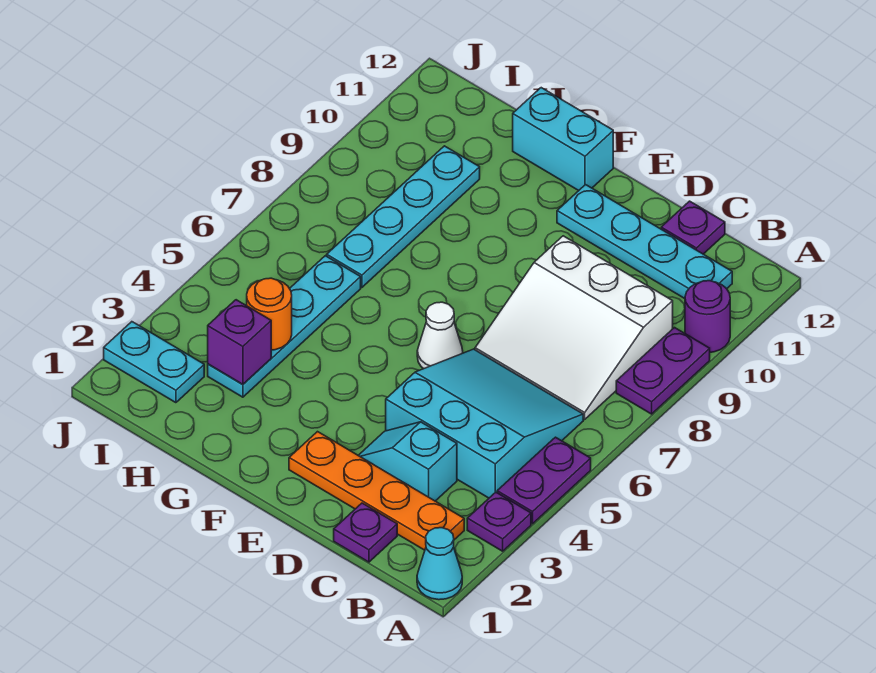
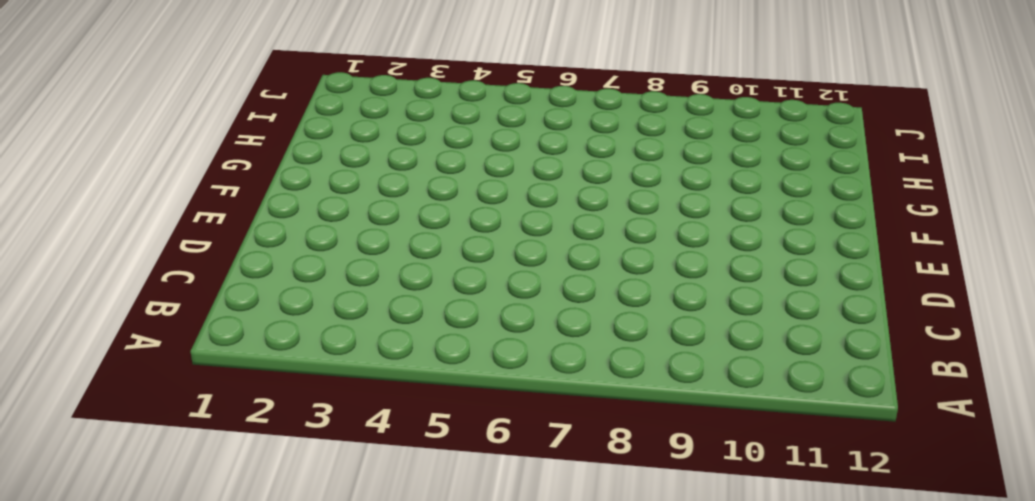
none -> cyan cone A1 level 1
none -> purple plate A3 level 1
none -> purple plate A4:A5 level 1

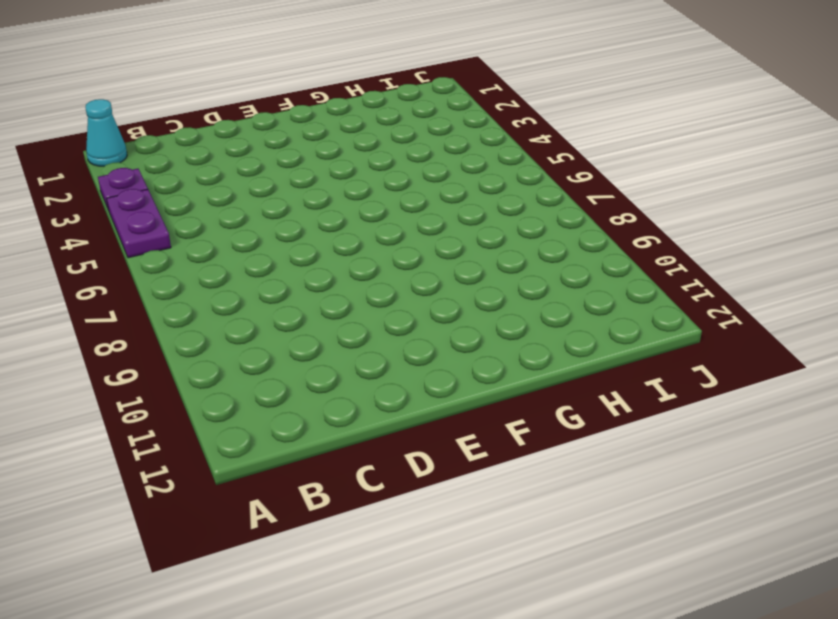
none -> purple plate A8:A9 level 1
none -> purple round brick A10 level 1
none -> orange plate B2:E2 level 1

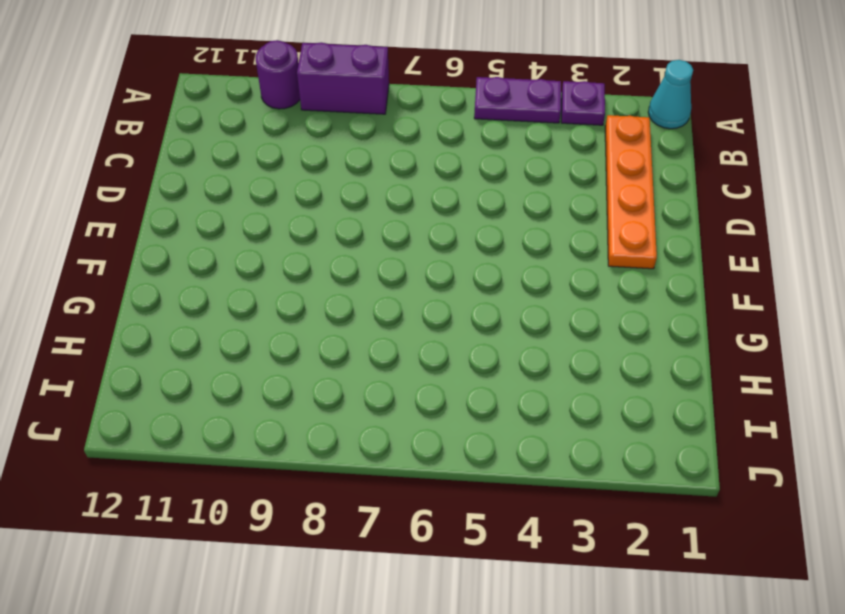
purple brick A8:A9 level 1 -> purple plate A8:A9 level 1
none -> cyan slope B4:D6 level 1 top 4
none -> white slope B7:D9 level 1 top 9
none -> cyan plate B11:E11 level 1

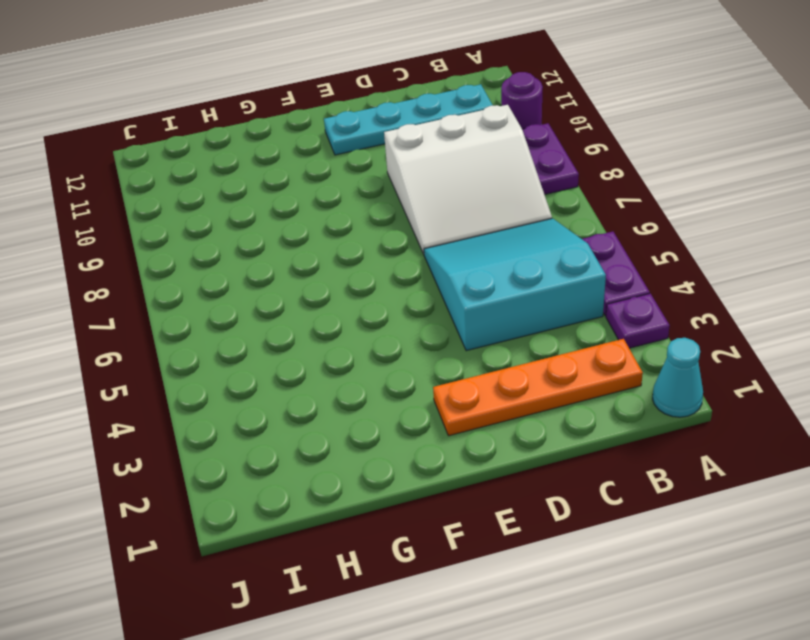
none -> purple plate C1 level 1
none -> cyan slope C3:D3 level 1 top C
none -> purple plate C12 level 1

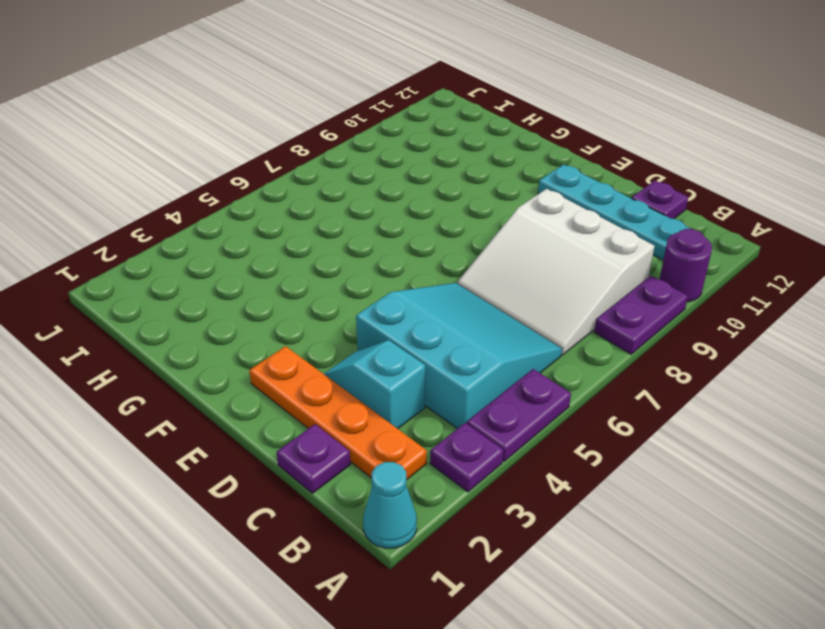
none -> white cone E6 level 1
none -> cyan brick F12:G12 level 1
none -> cyan plate H3:H6 level 1

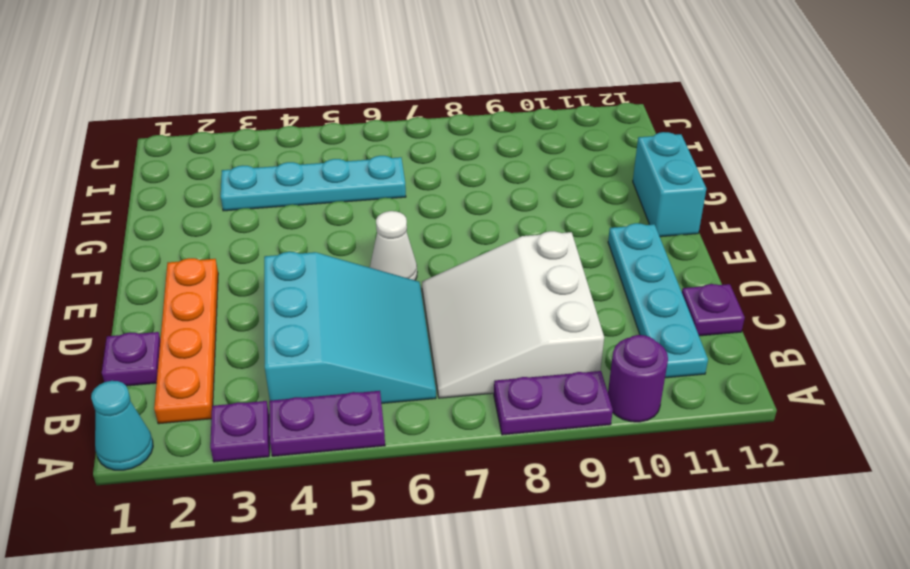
none -> cyan slope C3:D3 level 1 top C
none -> cyan plate H7:H10 level 1
none -> cyan plate I2:J2 level 1

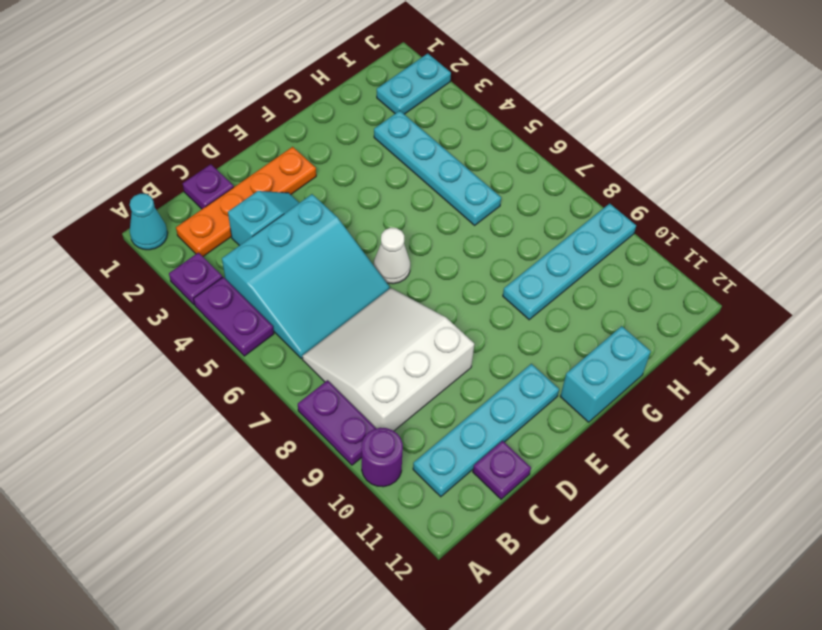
cyan plate G9:J9 level 1 -> cyan plate H7:H10 level 1
none -> purple brick H3 level 2
none -> orange round brick H4 level 2

